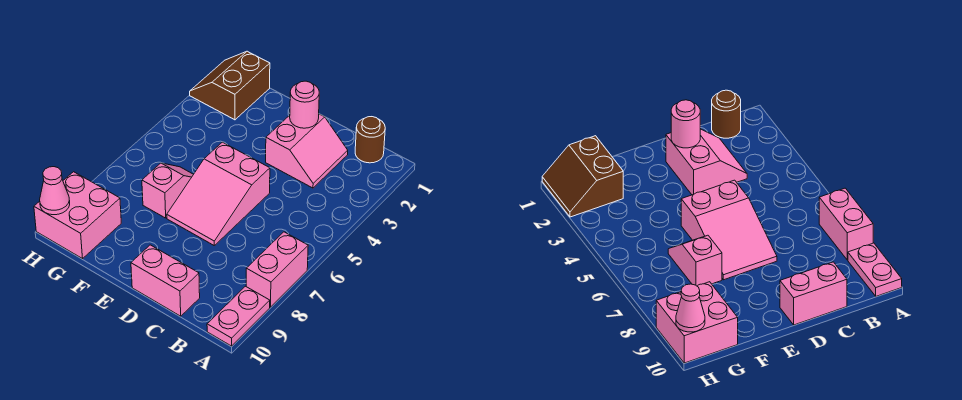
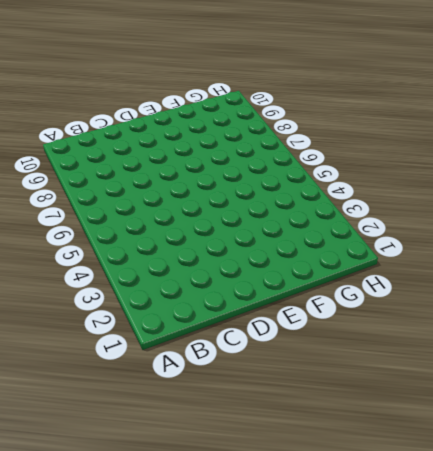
none -> pink brick A7:A8 level 1
none -> pink plate A9:A10 level 1

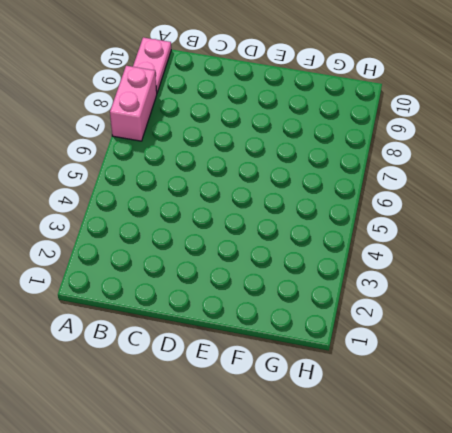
none -> brown round brick B1 level 1
none -> pink slope C2:D3 level 1 top D

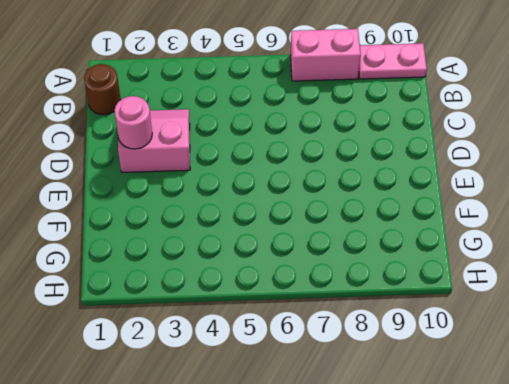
none -> pink brick C10:D10 level 1
none -> pink slope D5:E7 level 1 top 5

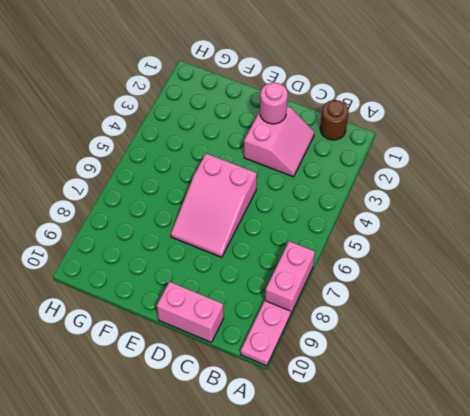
none -> pink slope F6:F7 level 1 top 7
none -> brown slope G1:H2 level 1 top G

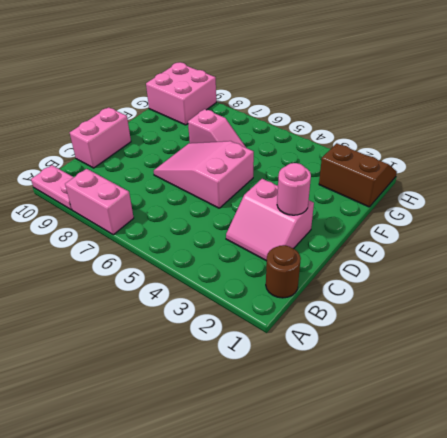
none -> pink cone H10 level 2

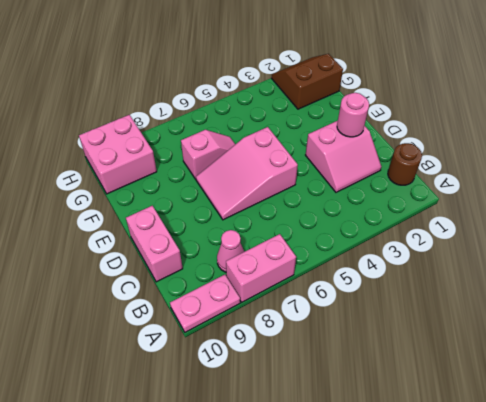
pink cone B8 level 1 -> pink cone H10 level 2

